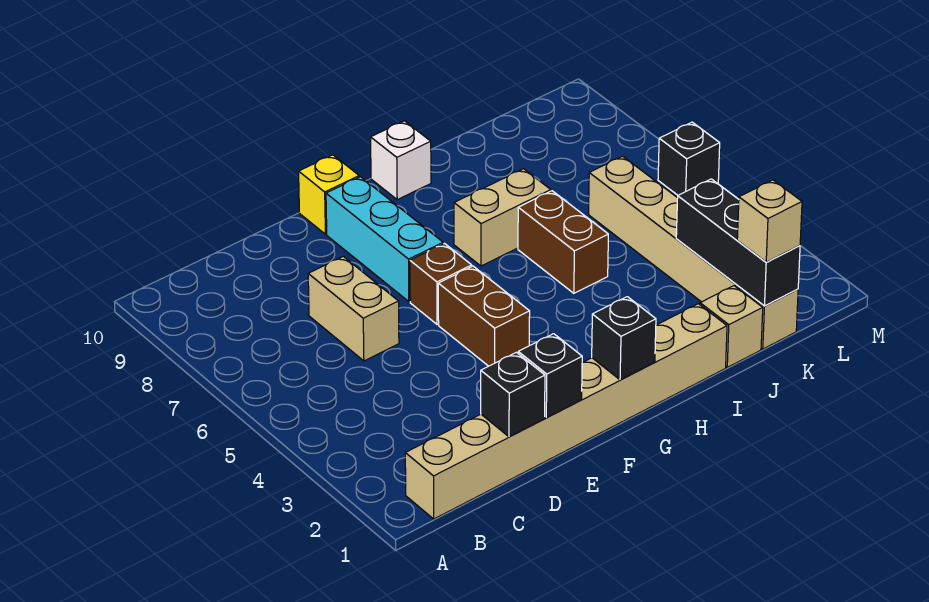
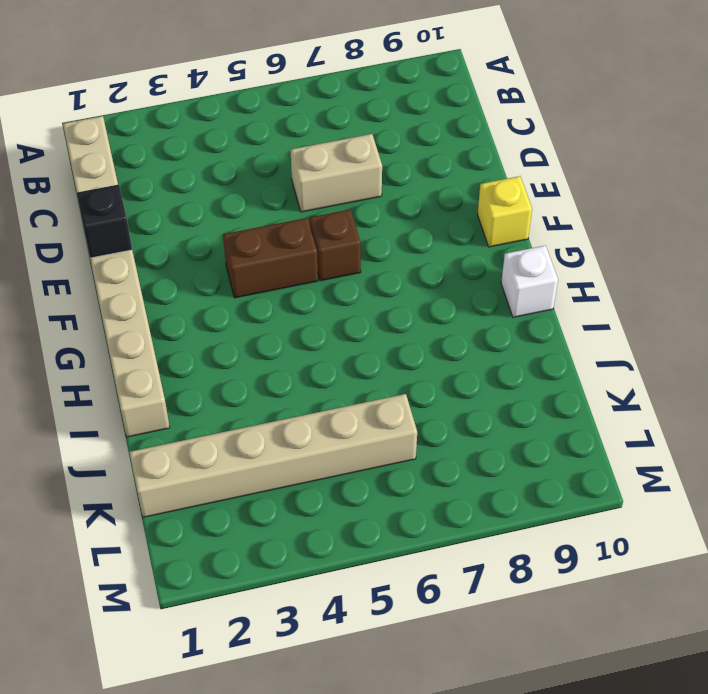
none -> cyan brick F7:F9 level 1
none -> tan brick H7:I7 level 1
none -> brown brick I5:I6 level 1

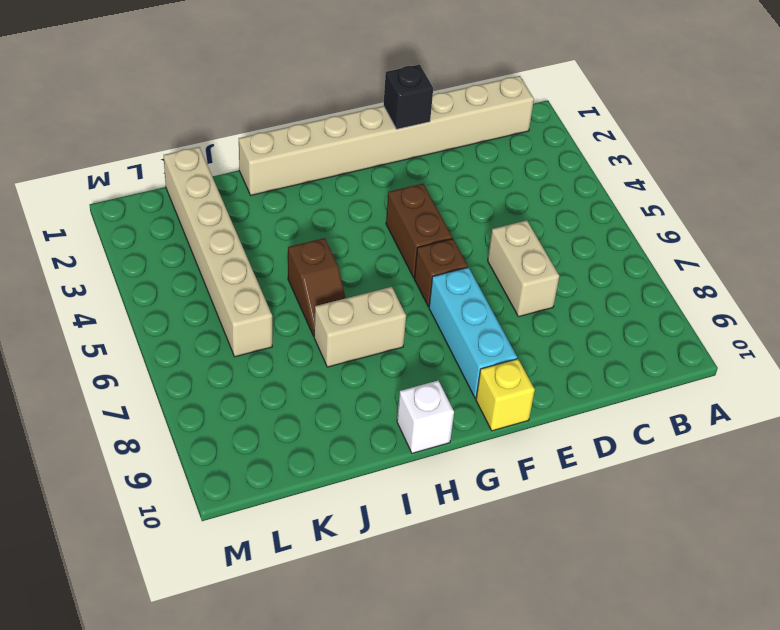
brown slope I5:I6 level 1 top 5 -> brown brick I5:I6 level 1
none -> tan brick J1 level 1
none -> black brick M6 level 1
none -> black brick D1 level 2

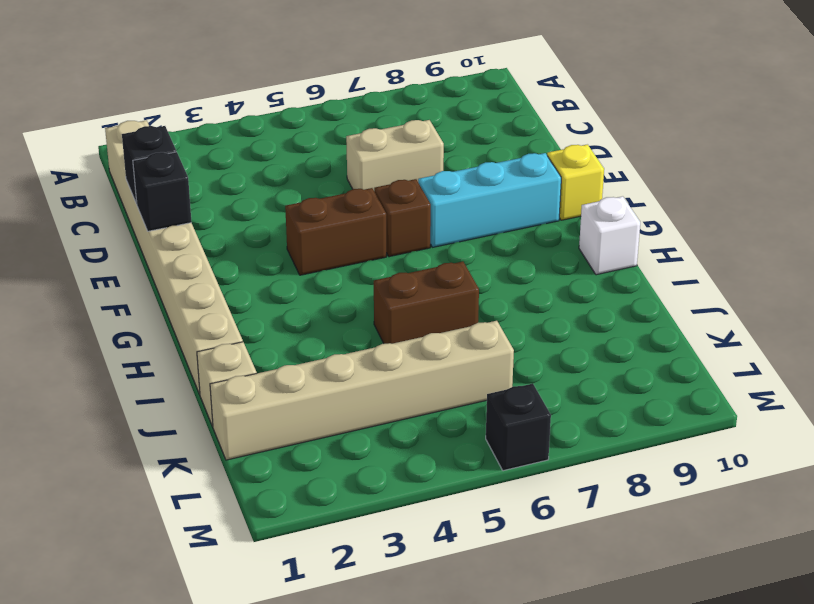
none -> tan brick H7:I7 level 1
none -> black brick G1 level 2
none -> black brick K1:K3 level 2

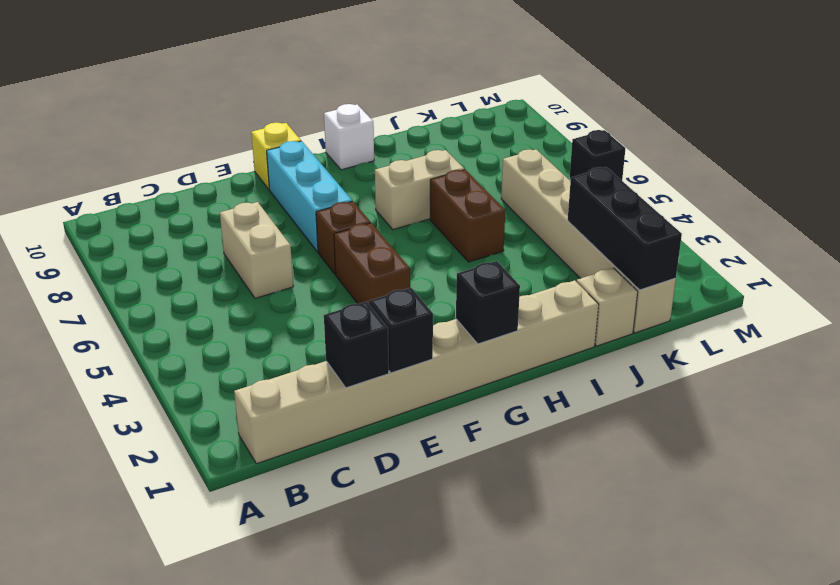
none -> tan brick K1 level 3

